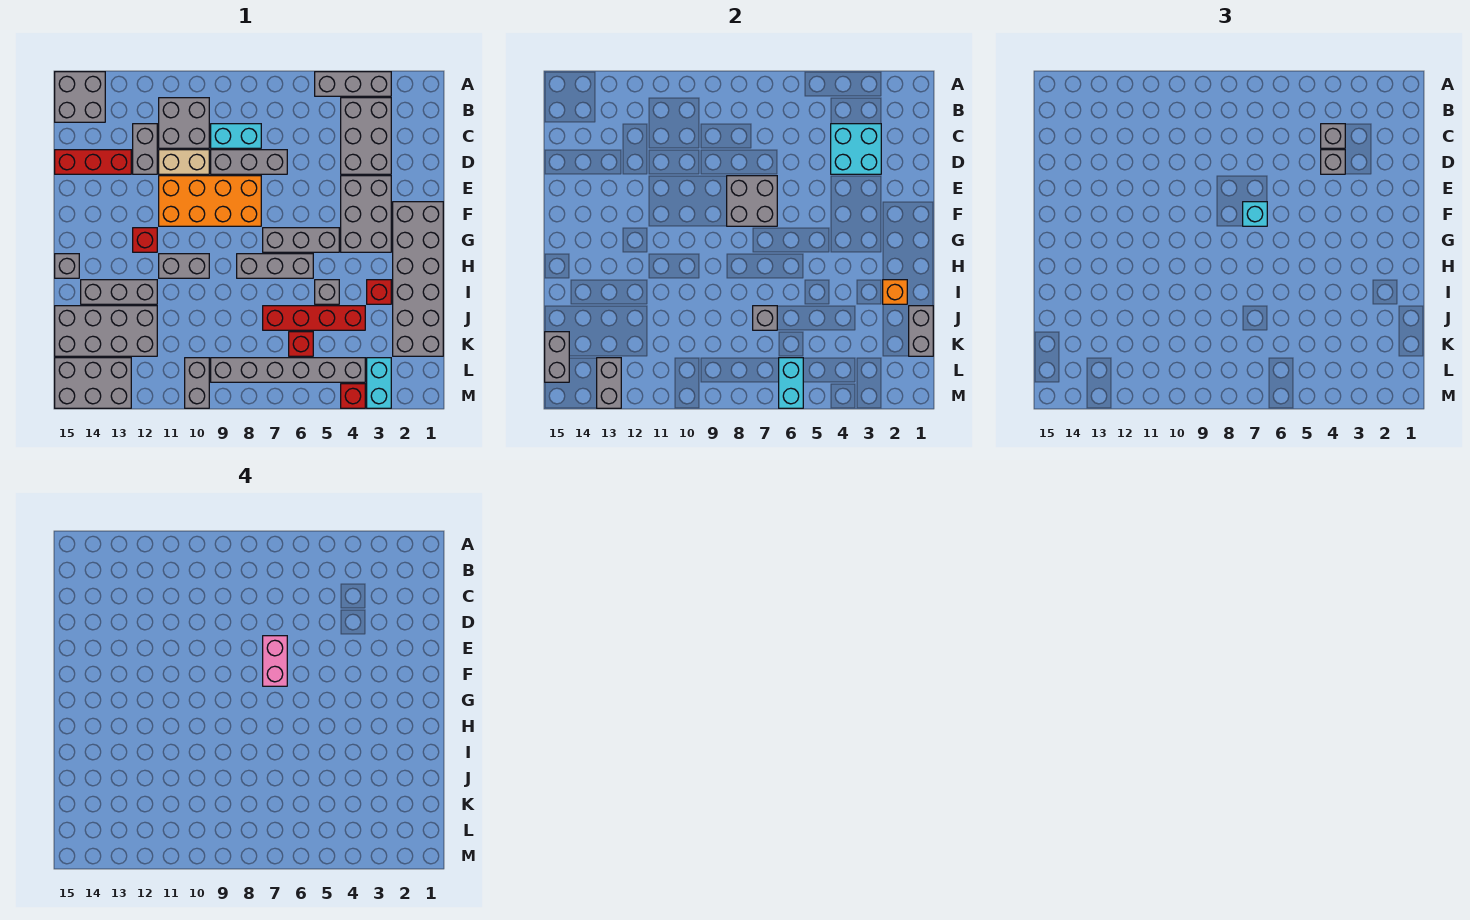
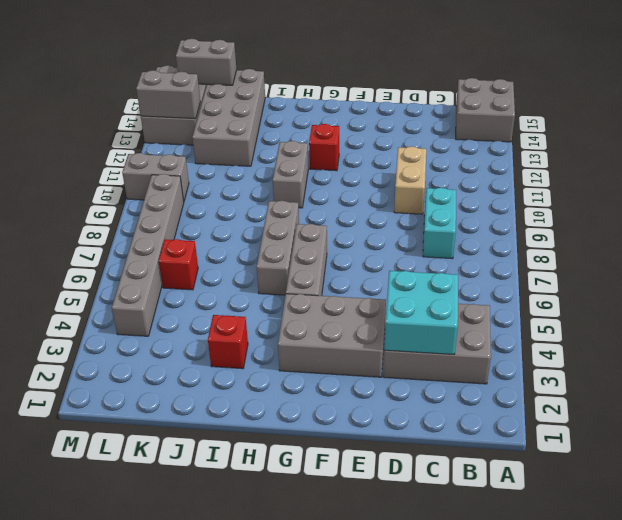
none -> grey brick A3:A5 level 1
none -> grey brick B10:C11 level 1
none -> grey brick C12:D12 level 1
none -> grey brick D7:D9 level 1

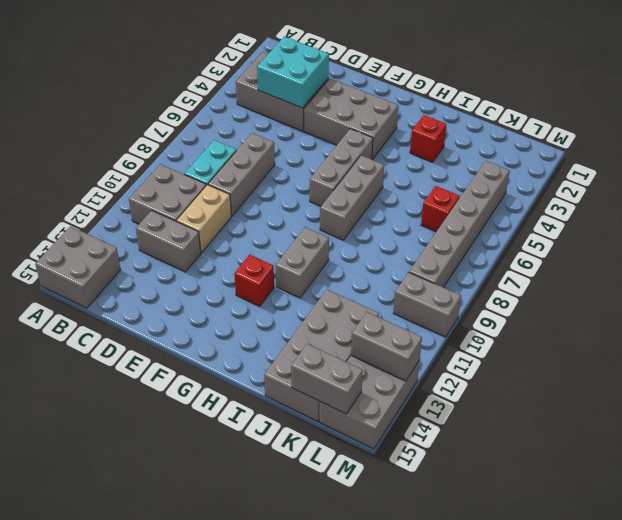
none -> grey brick A3:A5 level 1
none -> red brick D13:D15 level 1
none -> orange brick E8:F11 level 1
none -> grey brick F1:K2 level 1

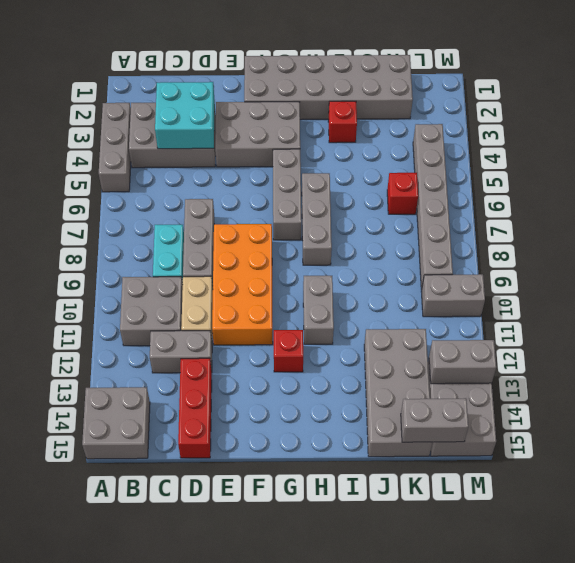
none -> grey brick H15 level 1
none -> grey brick I5 level 1
none -> grey brick I12:I14 level 1
none -> red brick J4:J7 level 1

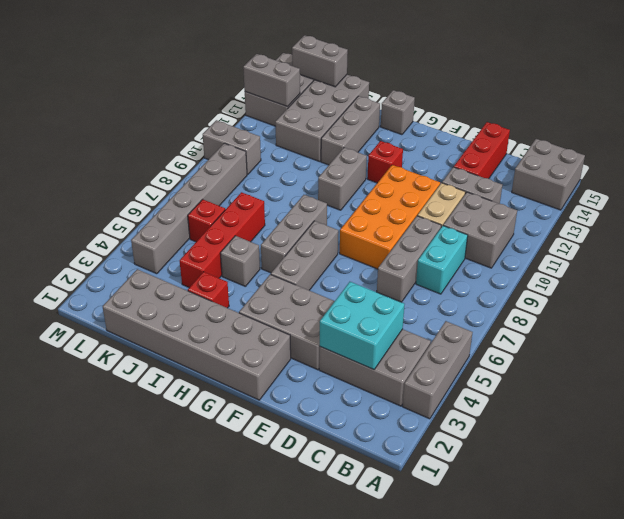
none -> cyan brick L3:M3 level 1
none -> red brick M4 level 1
none -> grey brick E7:F8 level 2
none -> orange brick I2 level 2

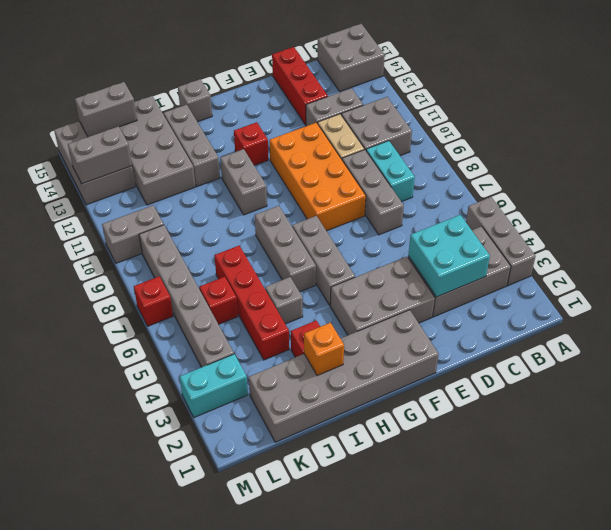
red brick M7 level 1 -> red brick M4 level 1
none -> grey brick E7:F8 level 2
none -> grey brick J1:K1 level 2
none -> grey brick J7 level 2
none -> cyan brick L6:M6 level 2

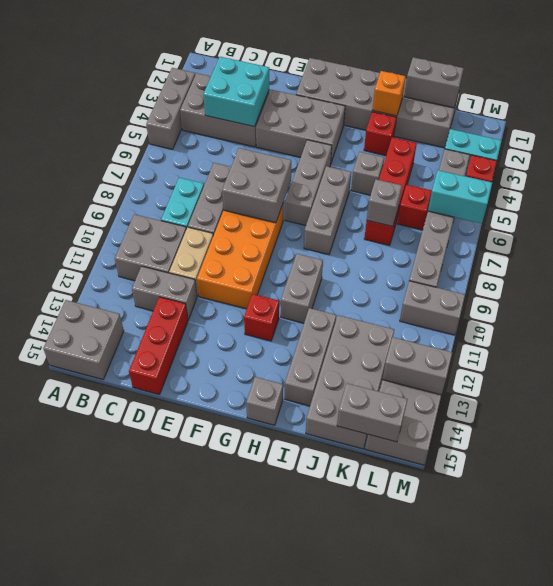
none -> grey brick C4 level 3
none -> grey brick D4 level 3
none -> cyan brick F7 level 3
none -> pink brick E7:F7 level 4

